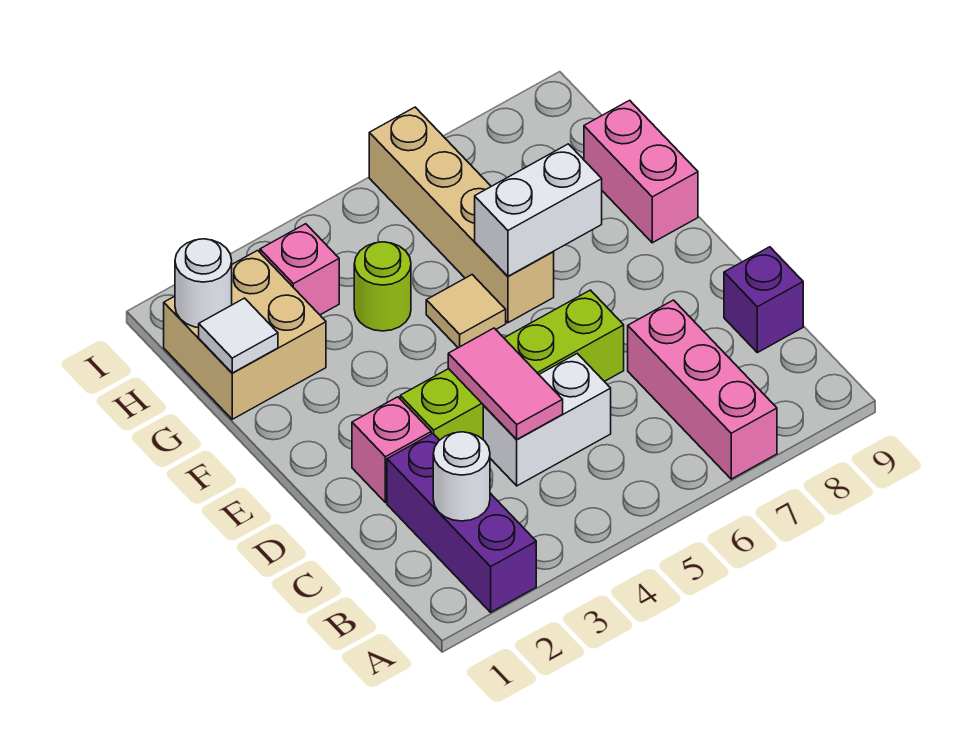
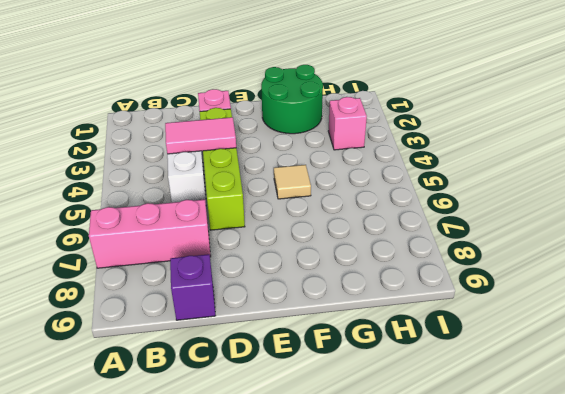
green round brick F1:G2 level 1 -> tan brick G1:H2 level 1
none -> purple brick A2:C2 level 1
none -> tan brick F6:I6 level 1
none -> pink brick F9:G9 level 1

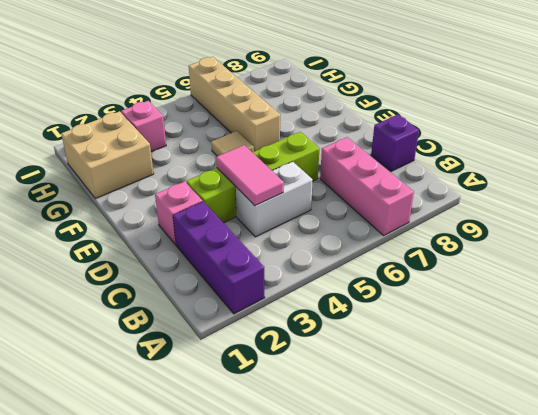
none -> pink brick F9:G9 level 1
none -> lime round brick G4 level 1
none -> white round brick B2 level 2

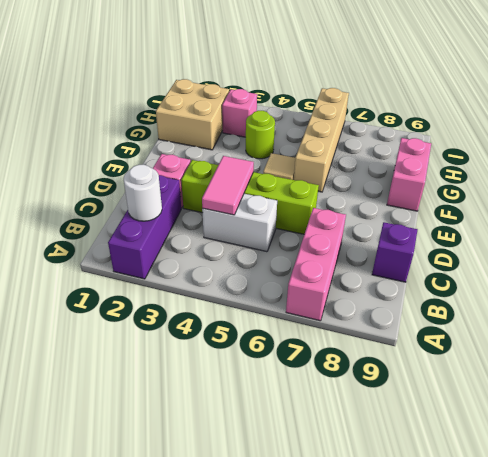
none -> white brick F6:F7 level 2
none -> white tile G1 level 2
none -> white round brick H1 level 2

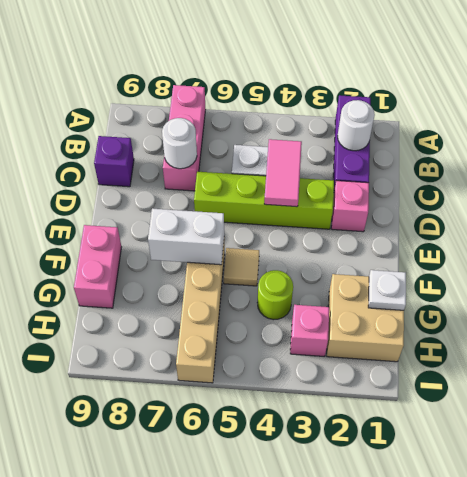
white round brick C7 level 2 -> white round brick H1 level 2
white plate G1 level 2 -> white tile G1 level 2

